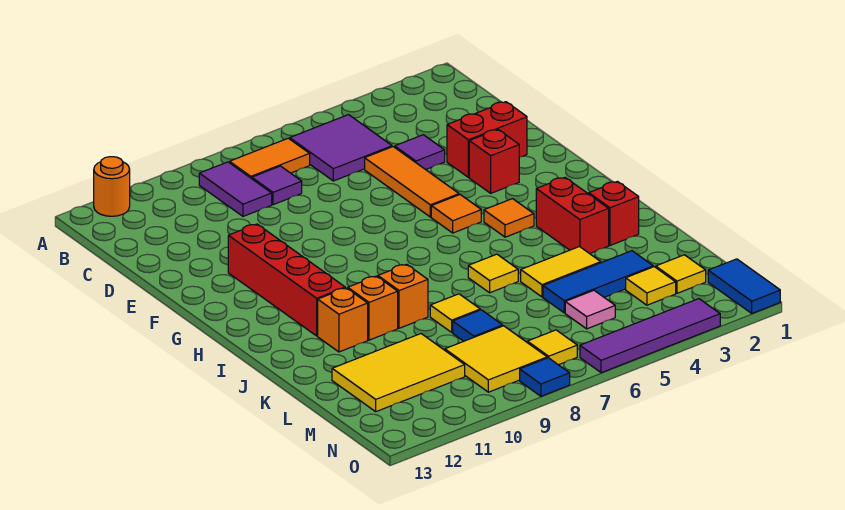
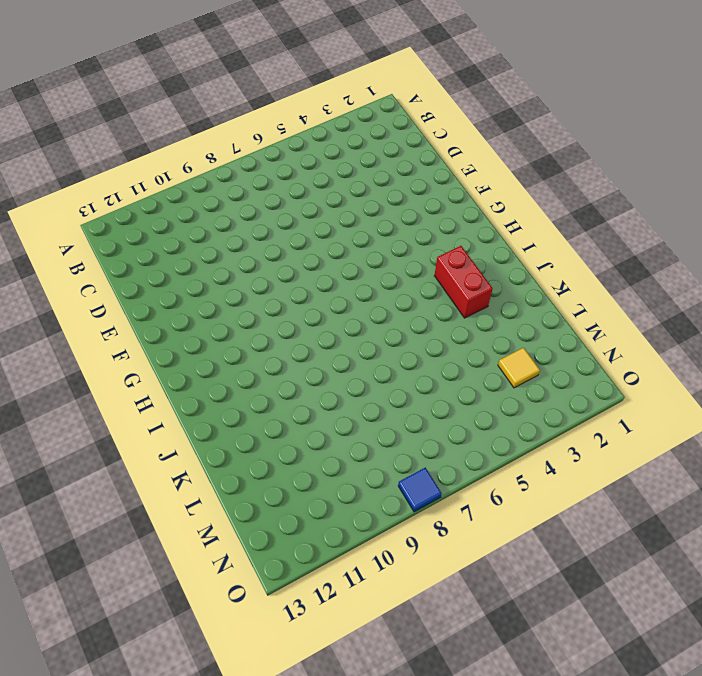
none -> orange round brick A12 level 1
none -> purple tile B5:C6 level 1
none -> orange tile B7:B8 level 1
none -> purple tile B9:C9 level 1

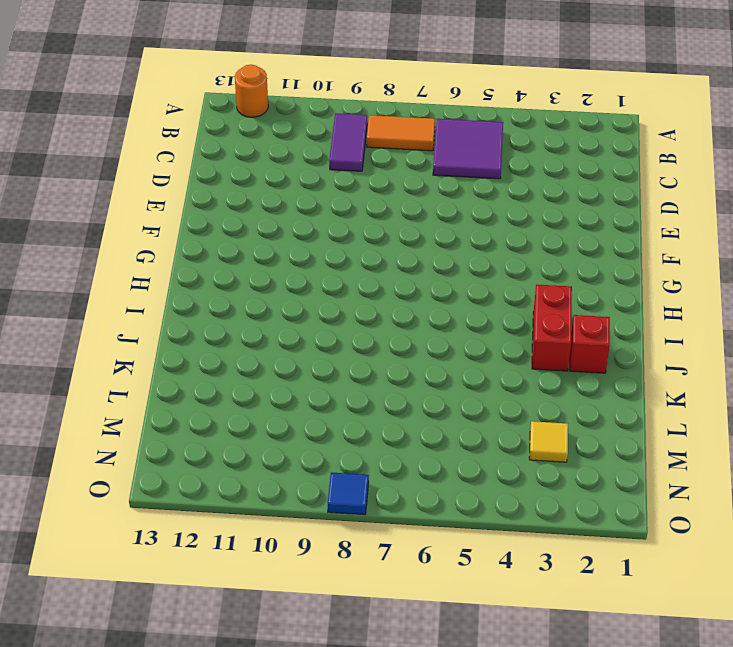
none -> purple tile C8 level 1
none -> purple tile D4 level 1
none -> orange tile D5:F5 level 1
none -> red brick E2:E3 level 1

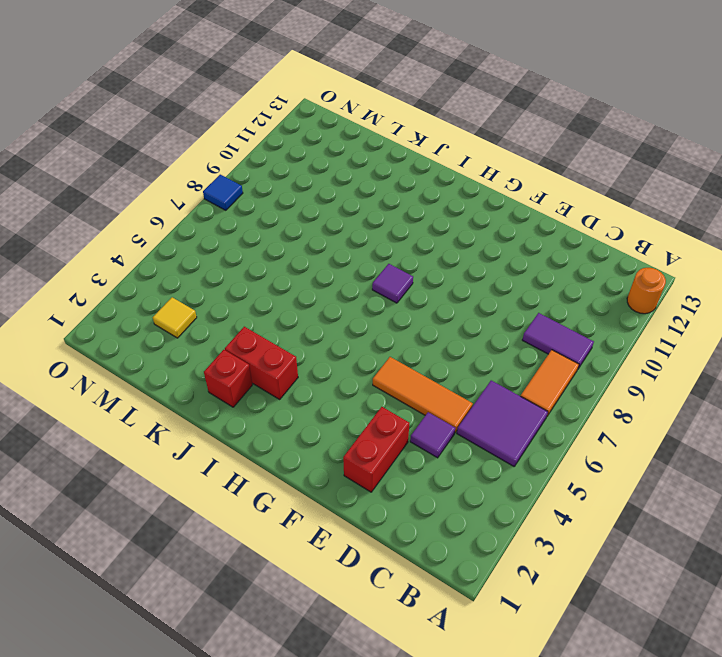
purple tile H8 level 1 -> purple tile C8 level 1
none -> red brick F3 level 1
none -> red brick F11:I11 level 1
none -> orange tile G5 level 1
none -> orange tile H4 level 1

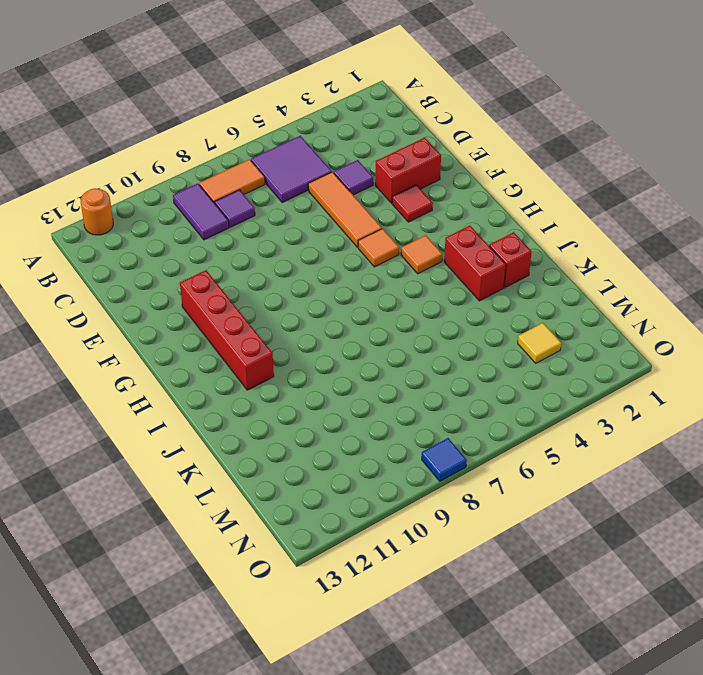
red tile F3 level 1 -> red brick F3 level 1
none -> yellow tile J6 level 1
none -> orange brick J9 level 1
none -> orange brick J10 level 1
none -> orange brick J11 level 1

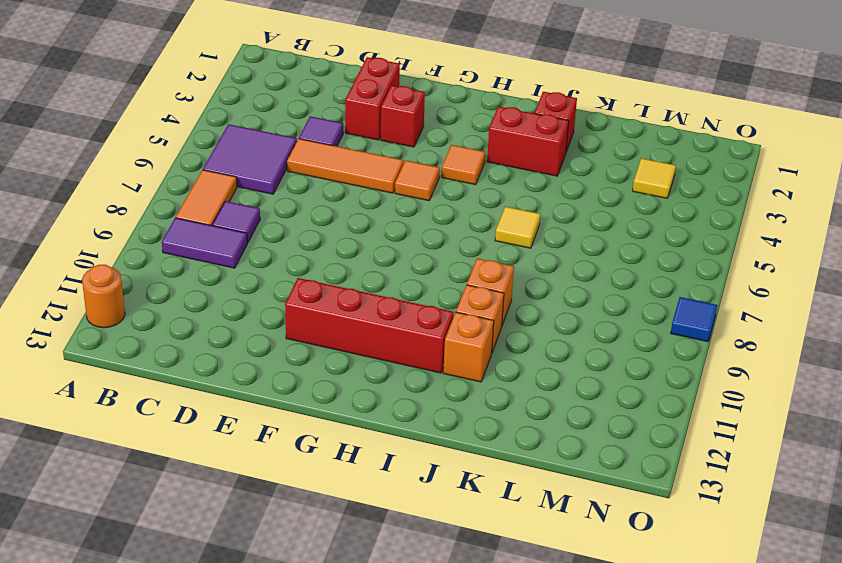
none -> yellow tile K4:K5 level 1
none -> yellow tile K8 level 1
none -> blue tile L3:L5 level 1
none -> blue tile L8 level 1

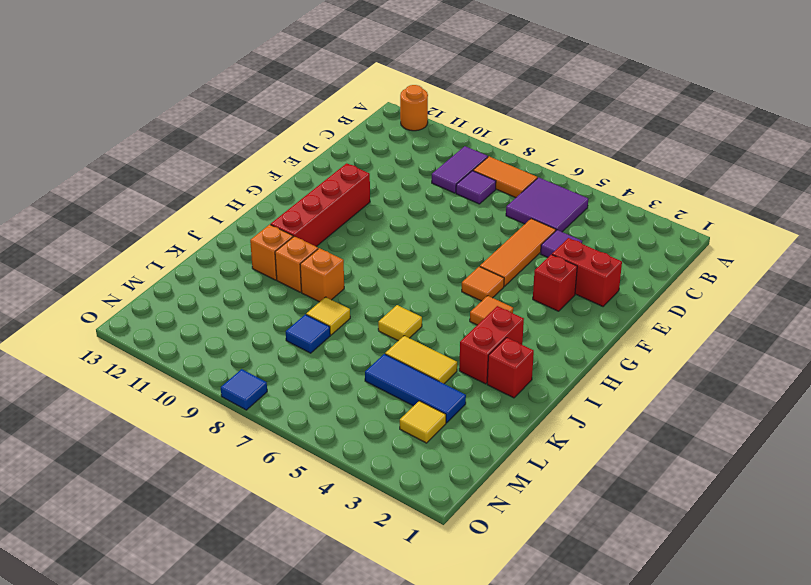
none -> yellow tile L10:M12 level 1
none -> yellow tile M2 level 1
none -> pink tile M5 level 1
none -> yellow tile M8:N9 level 1

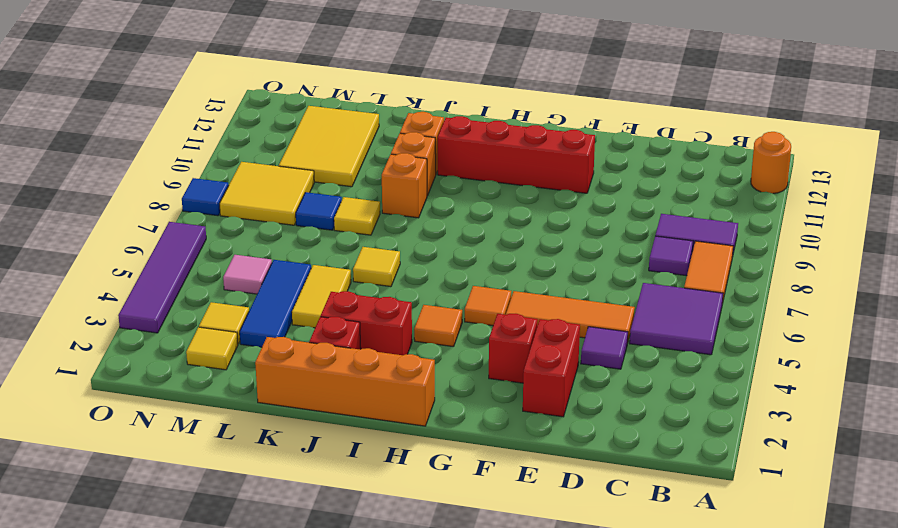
orange brick H1:K1 level 1 -> none
none -> blue tile N1:O1 level 1
none -> yellow tile N7 level 1

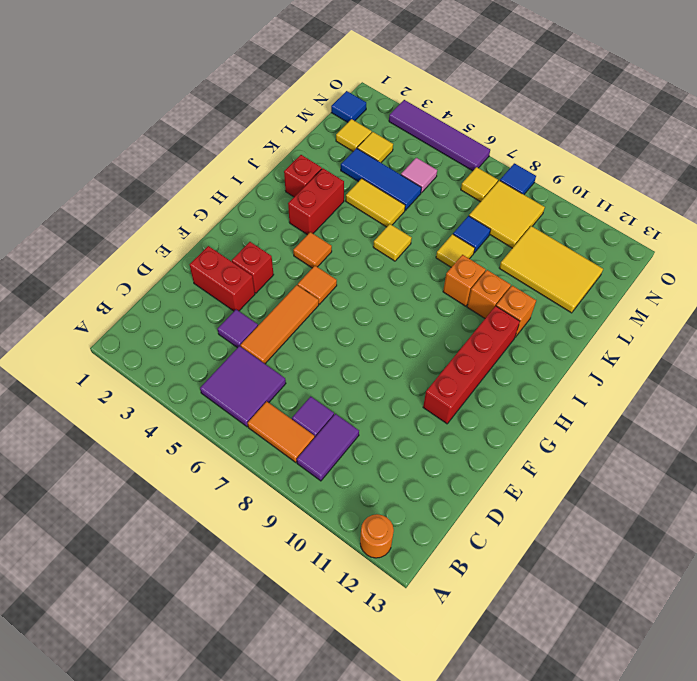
blue tile N1 level 1 -> blue tile N1:O1 level 1

